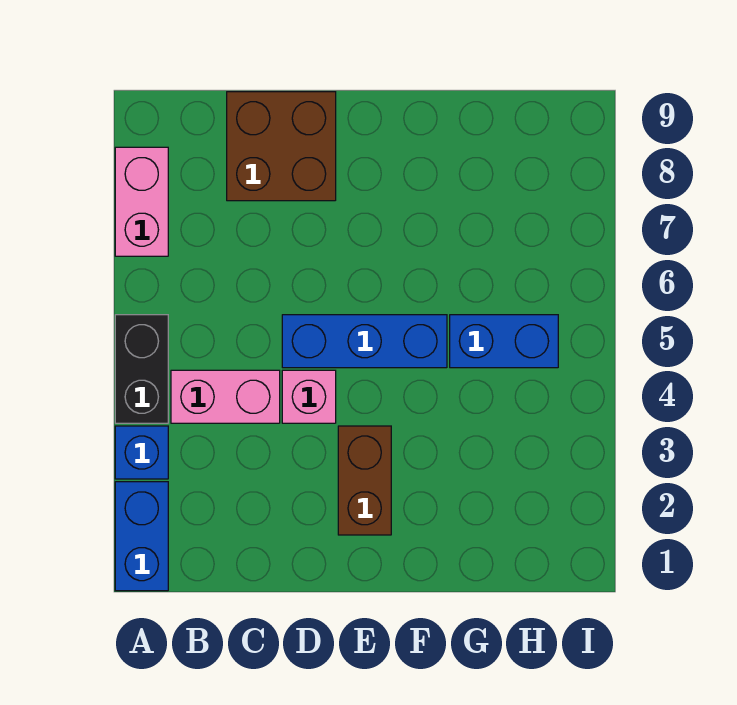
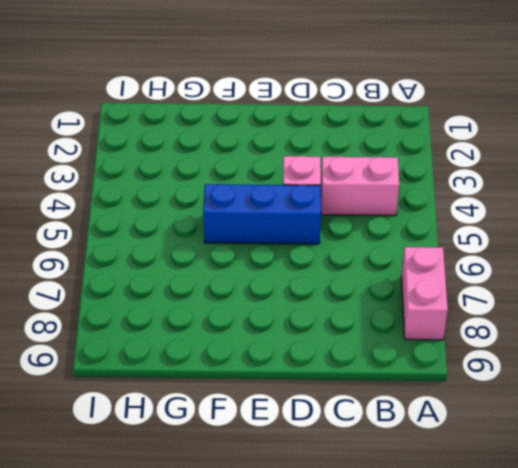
none -> blue brick A1:A2 level 1
none -> blue brick A3 level 1

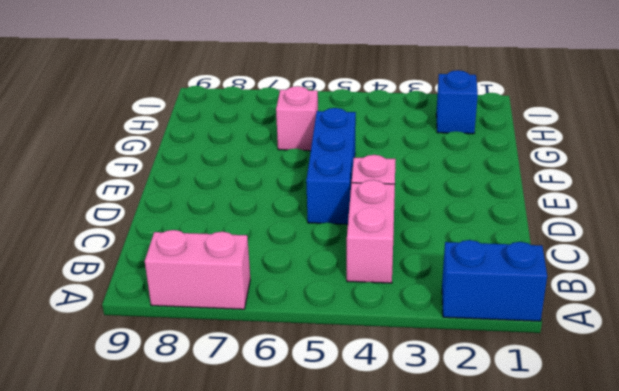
pink brick G6 level 1 -> none
blue brick H2 level 1 -> blue brick A3 level 1
none -> black brick A4:A5 level 1
none -> brown brick C8:D9 level 1

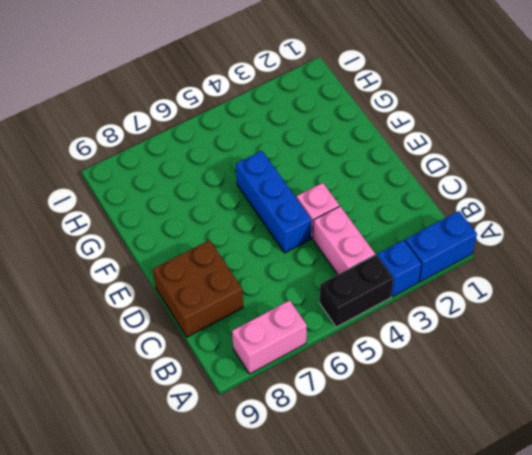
none -> brown brick E2:E3 level 1
none -> blue brick G5:H5 level 1

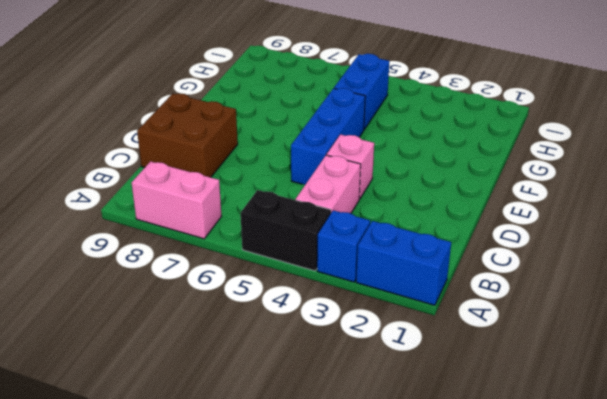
none -> brown brick E2:E3 level 1

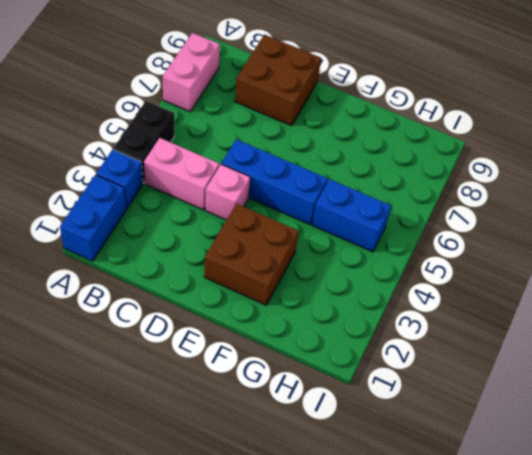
brown brick E2:F3 level 1 -> brown brick E2:E3 level 1

